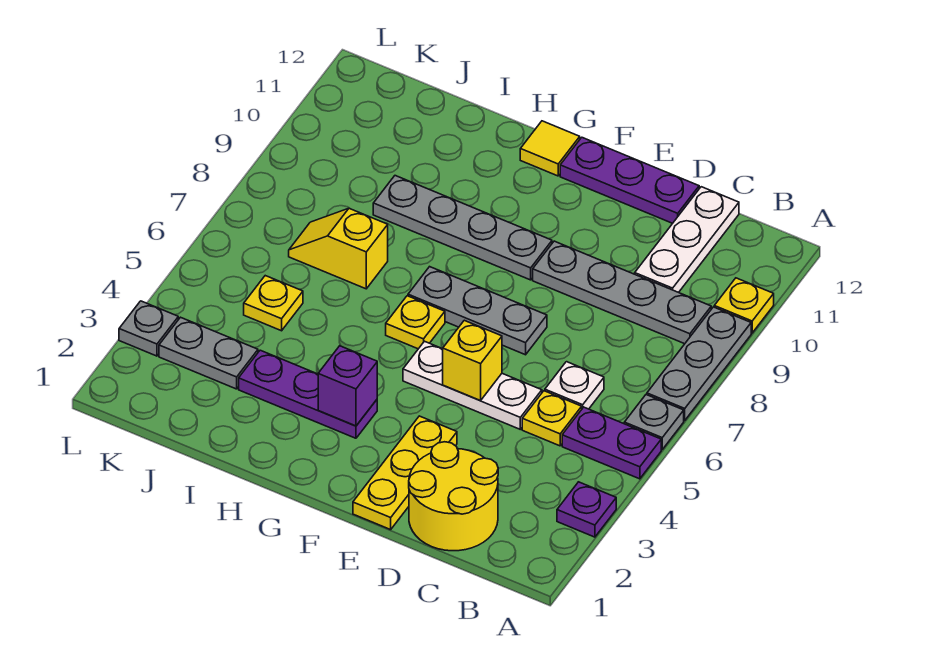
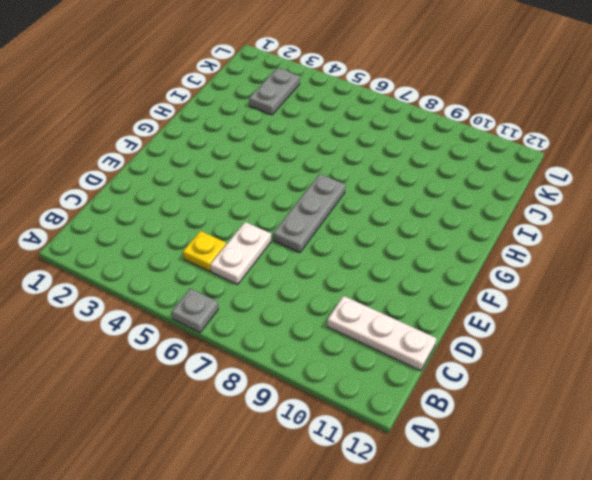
white plate C6:D6 level 1 -> white plate C6 level 1
none -> purple plate A3 level 1
none -> purple plate A5:B5 level 1
none -> grey plate A7:A9 level 1

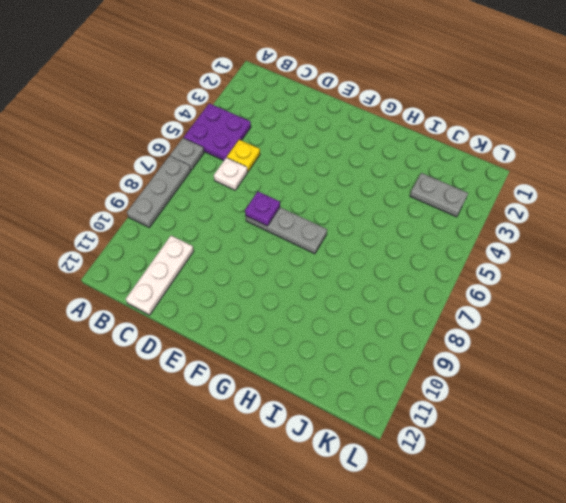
purple plate A4:B5 level 1 -> purple plate A5:B5 level 1
purple plate E7 level 2 -> purple plate A3 level 1
none -> yellow plate A10 level 1
none -> grey plate B9:E9 level 1
none -> yellow round brick C1:D2 level 1

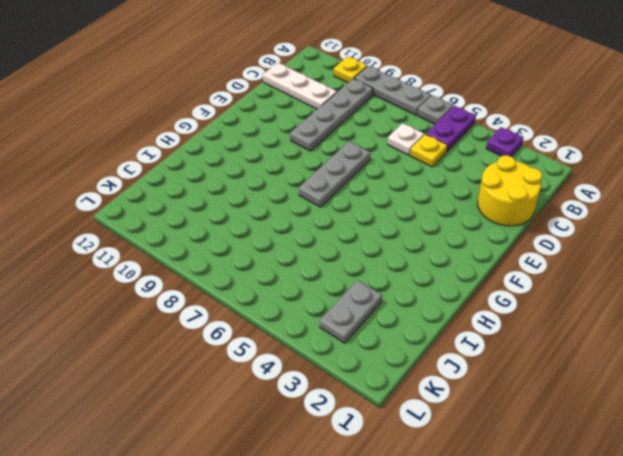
none -> white plate D5:F5 level 1
none -> purple plate D12:F12 level 1
none -> yellow plate E1:E3 level 1

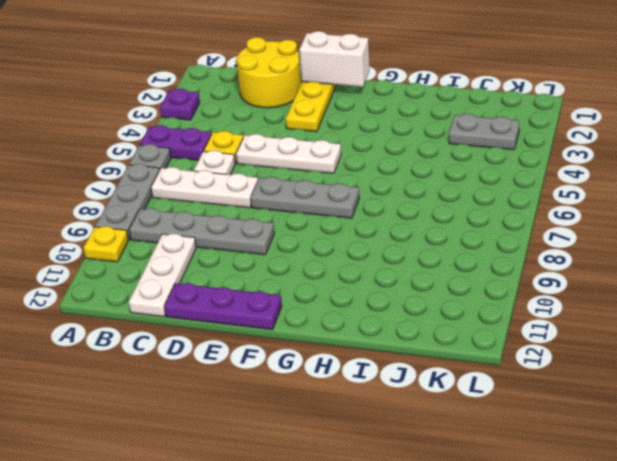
white plate B7:D7 level 1 -> none
white brick E1:F1 level 2 -> none
none -> grey plate F9:I9 level 1
none -> purple plate G3:I3 level 1
none -> yellow plate G6 level 1

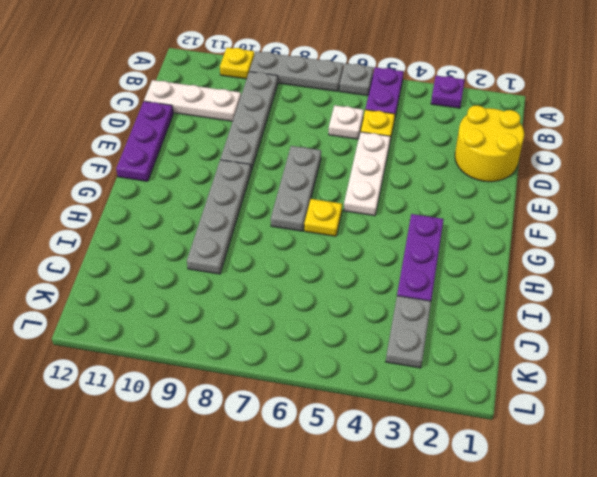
none -> yellow plate E1:E3 level 1
none -> yellow tile G12 level 1
none -> yellow slope I7:J7 level 1 top I

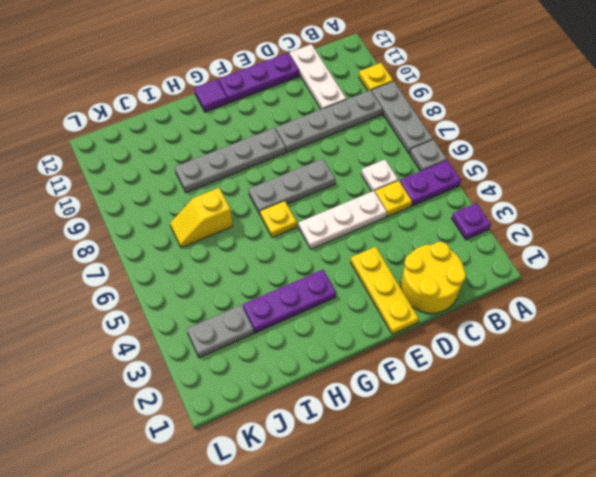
purple tile G12 level 1 -> yellow tile G12 level 1
none -> yellow plate J5 level 1
none -> grey plate L3 level 1
none -> yellow brick E5 level 2

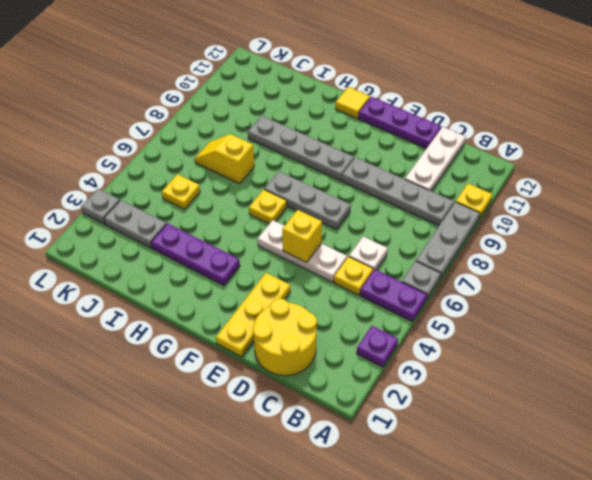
none -> purple brick G3 level 2

